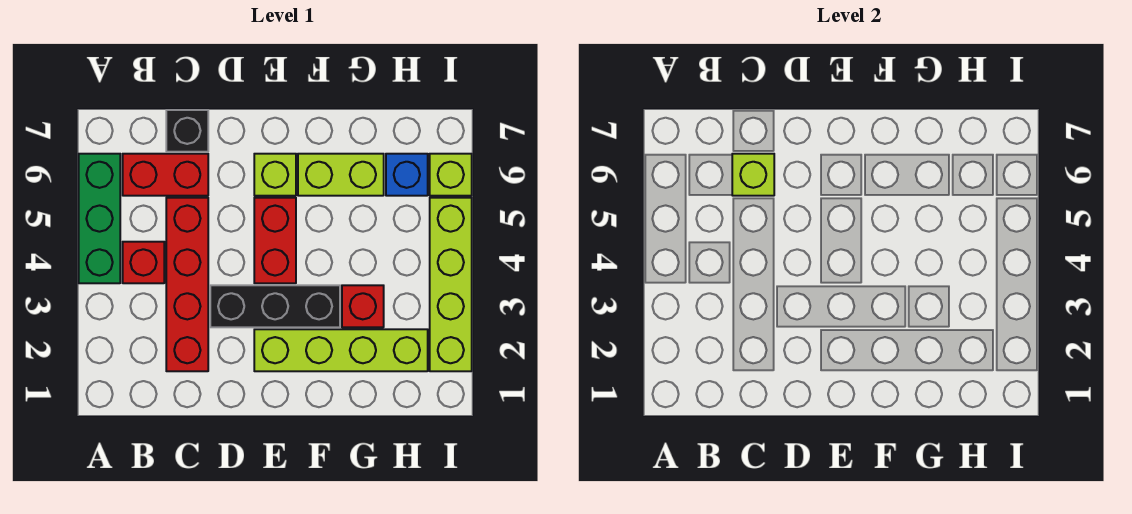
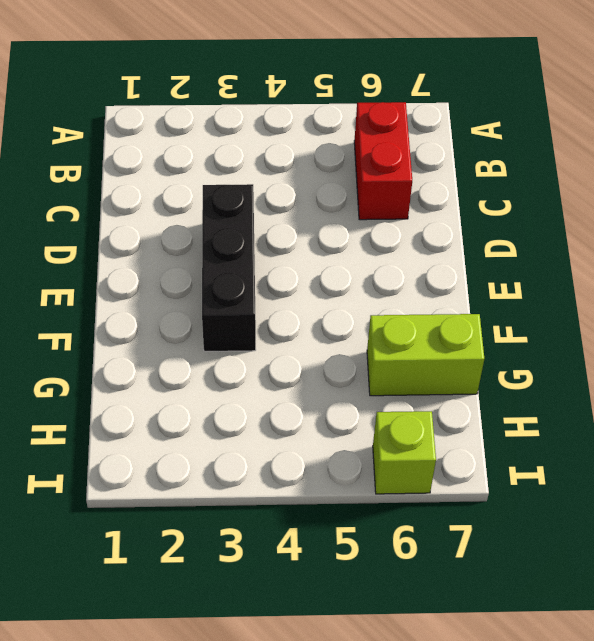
lime brick G6:G7 level 1 -> lime brick F6:G6 level 1
none -> green brick A4:A6 level 1
none -> red brick B4 level 1
none -> red brick C2:C5 level 1

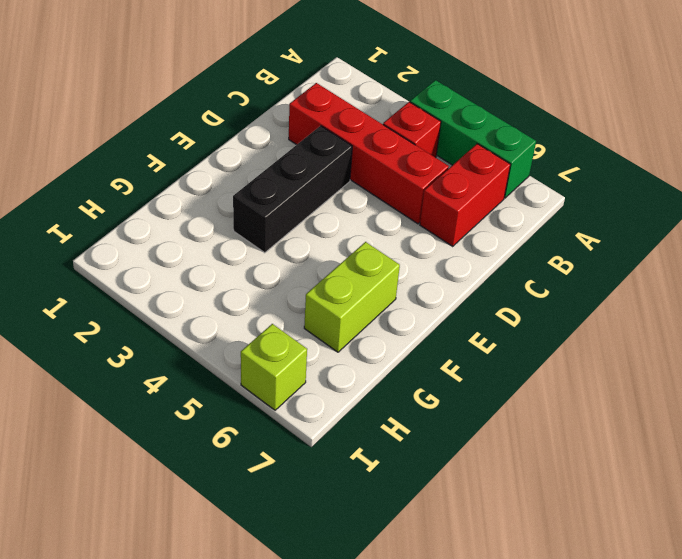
none -> black brick C7 level 1
none -> lime brick E2:H2 level 1
none -> red brick E4:E5 level 1

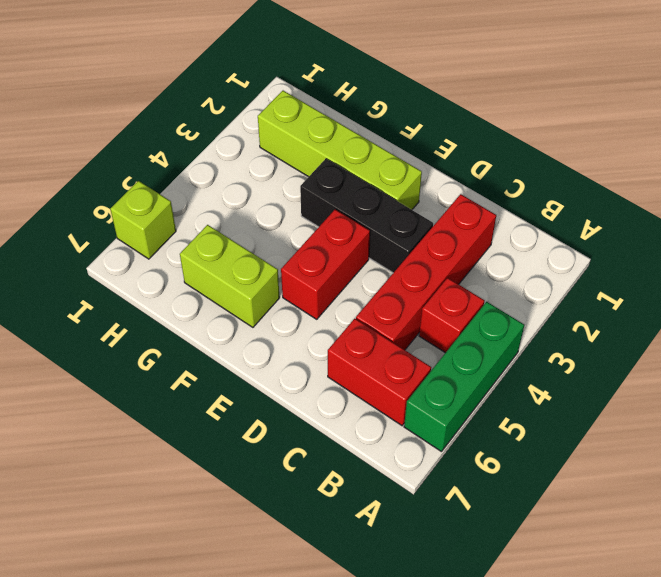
none -> black brick C7 level 1
none -> lime brick E6 level 1
none -> red brick G3 level 1

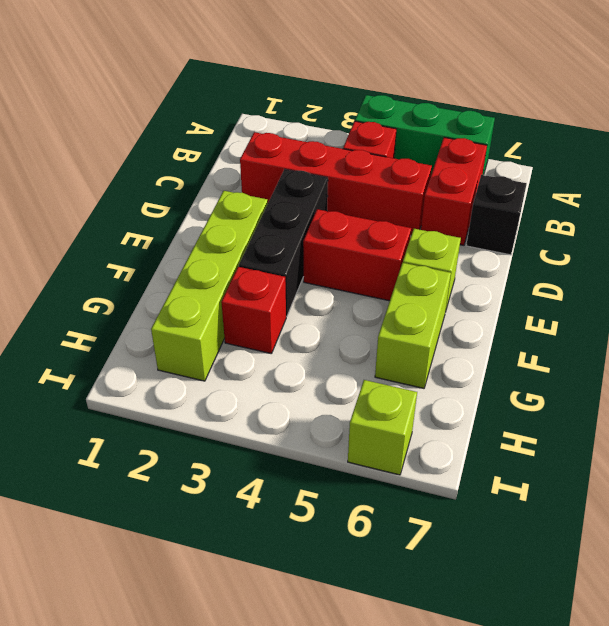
none -> blue brick H6 level 1
none -> lime brick I2:I5 level 1
none -> lime brick C6 level 2

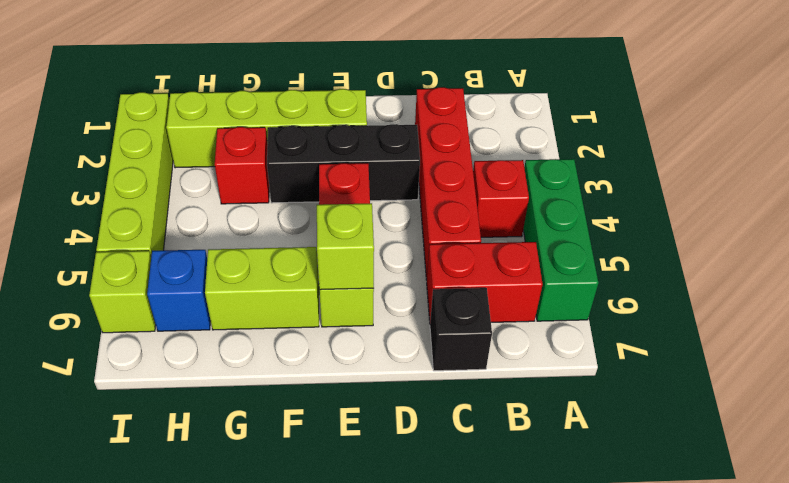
lime brick E6 level 2 -> lime brick C6 level 2

